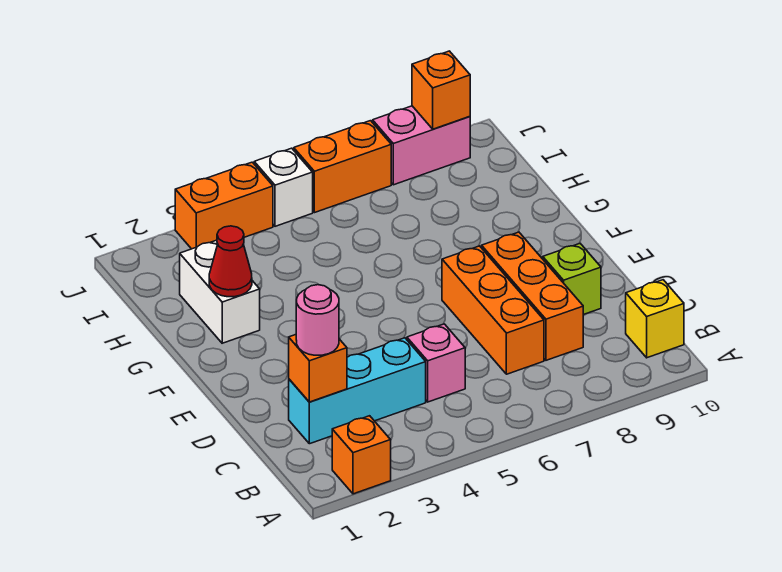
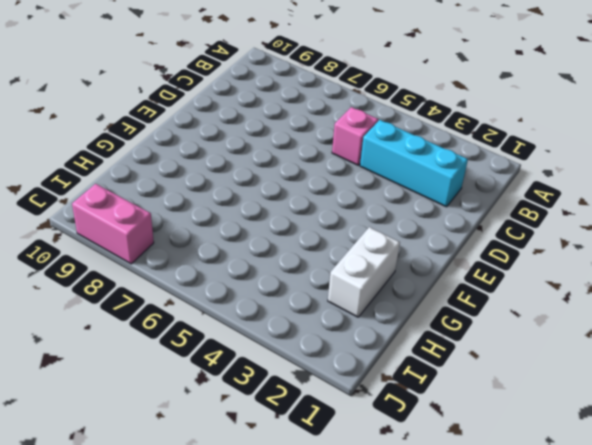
none -> orange brick A2 level 1
none -> yellow brick B10 level 1
none -> orange brick C7:E7 level 1

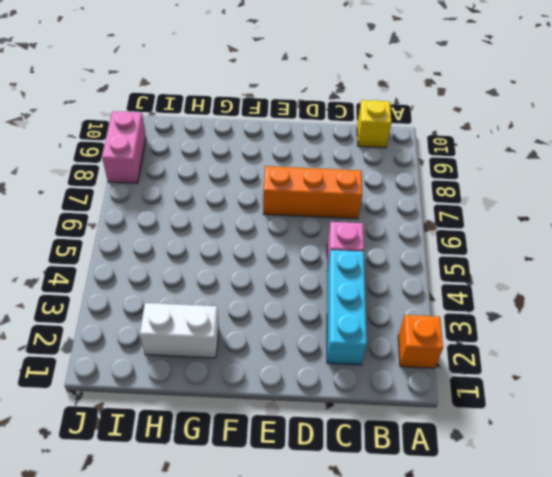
none -> orange brick C8:E8 level 1
none -> lime brick D9 level 1
none -> orange brick J3:J4 level 1

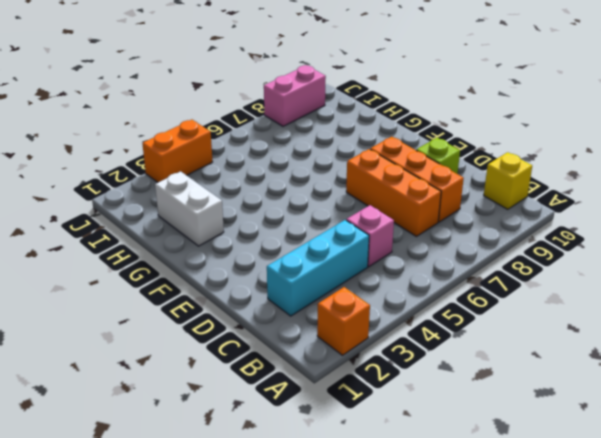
none -> white brick J5 level 1
none -> orange brick J6:J7 level 1
none -> orange brick C2 level 2

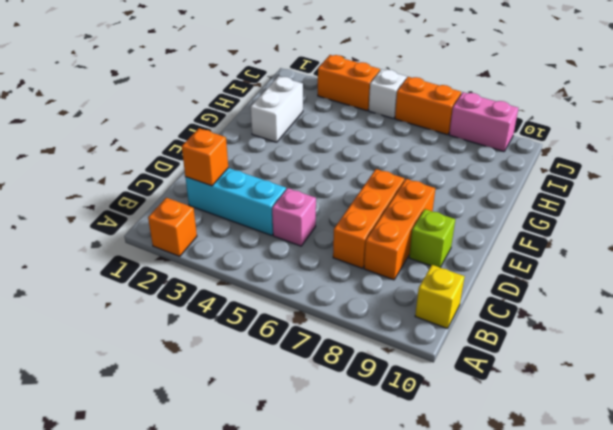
none -> red cone G2 level 2
none -> orange brick J9 level 2
none -> pink round brick C2 level 3

